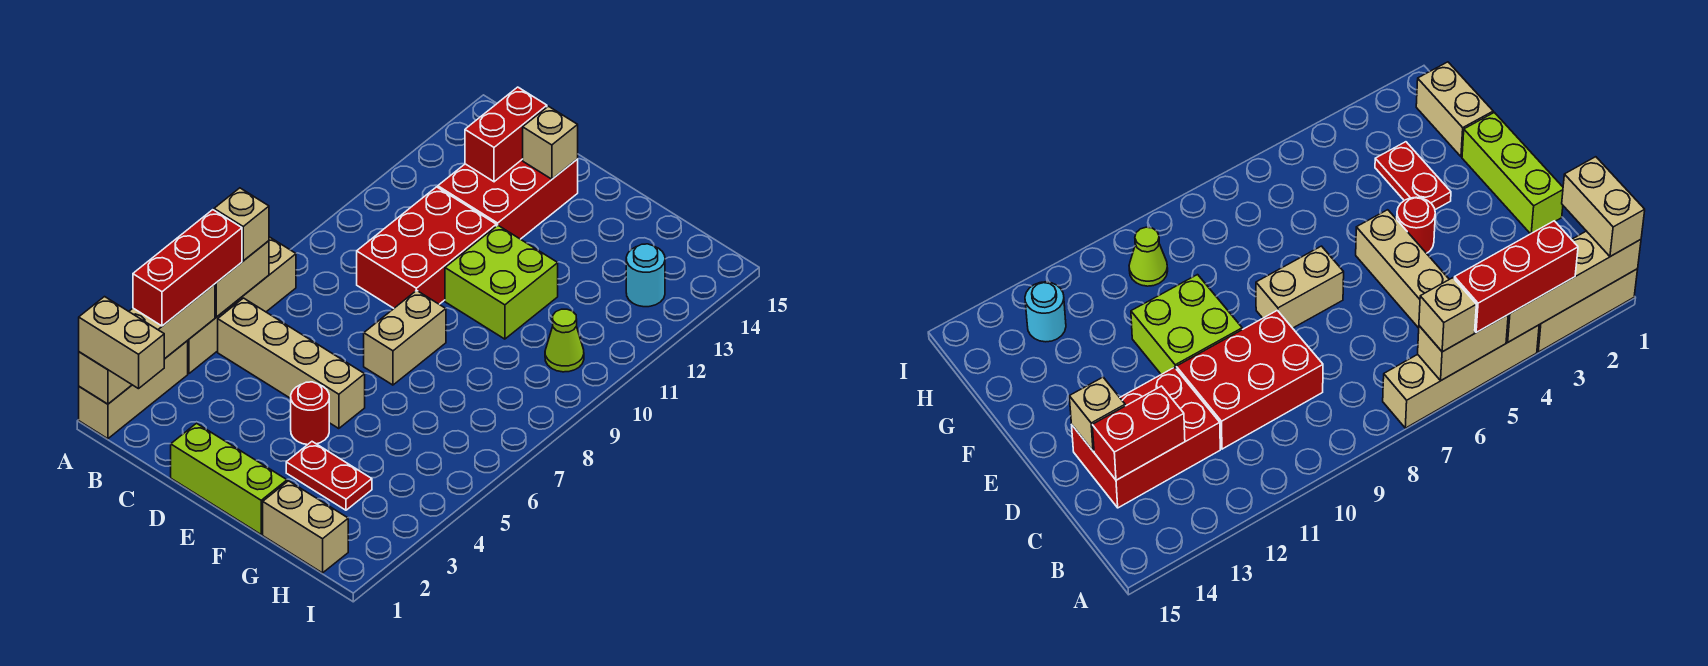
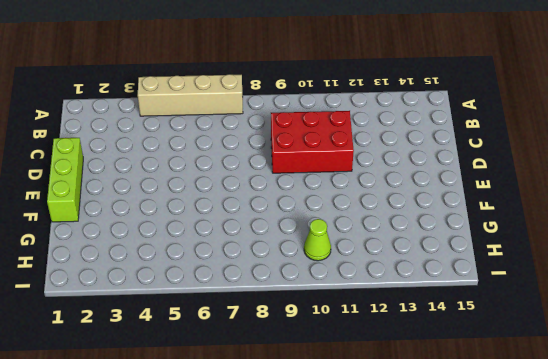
none -> tan brick A1:A3 level 1
none -> tan brick B5:E5 level 1
none -> red brick C12:D14 level 1

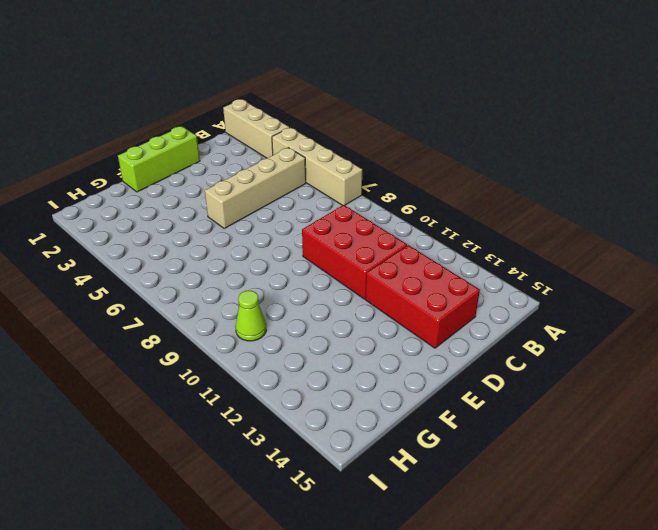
none -> red round brick E4 level 1
none -> tan brick E7:E8 level 1
none -> lime brick E10:F11 level 1

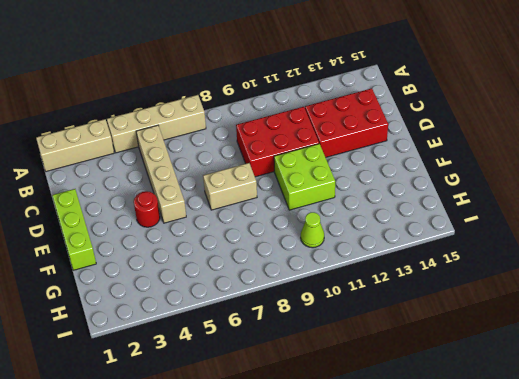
none -> red plate F3:G3 level 1
none -> tan brick G1:H1 level 1
none -> cyan round brick H13 level 1

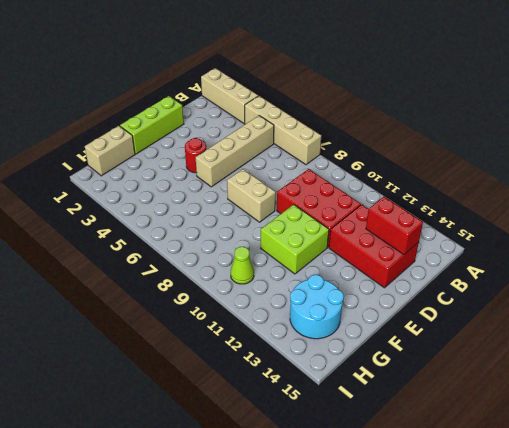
cyan round brick G13:H14 level 1 -> cyan round brick H13 level 1
none -> red plate F3:G3 level 1
none -> tan brick A1:A4 level 2
none -> tan brick A5:A6 level 2

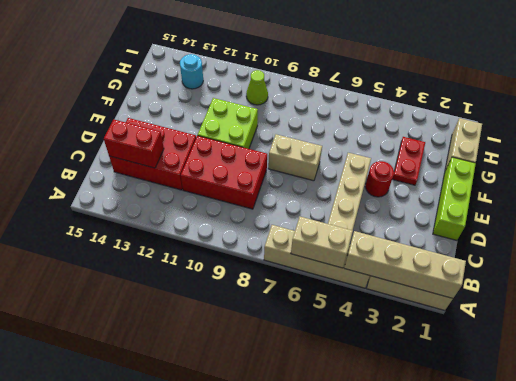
none -> tan brick D14 level 2
none -> tan brick A1:B1 level 3
none -> red brick A3:A5 level 3

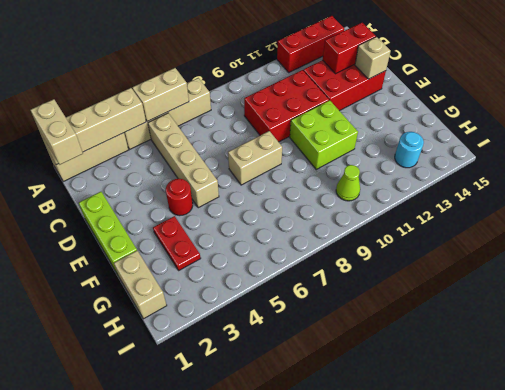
red brick A12:A14 level 1 -> red brick A3:A5 level 3
none -> tan brick A6 level 3

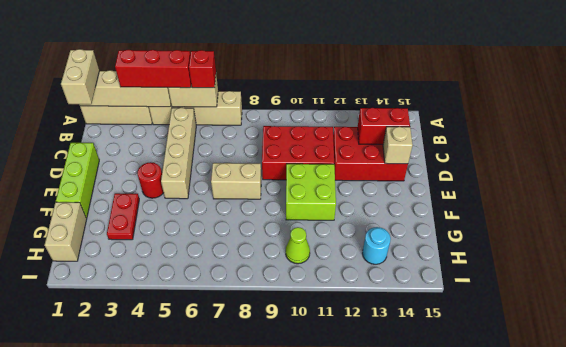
red brick A6 level 3 -> tan brick A6 level 3

